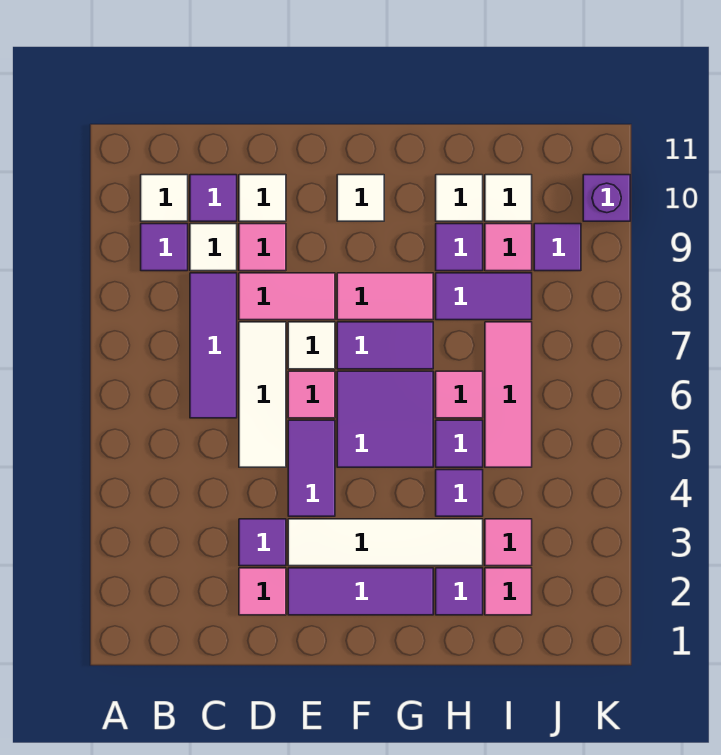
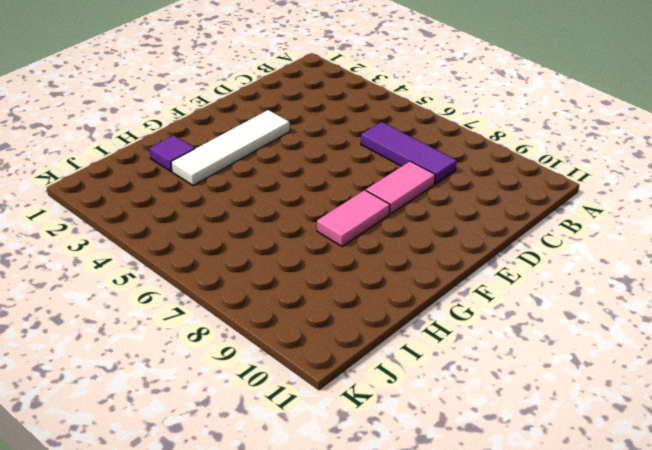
none -> purple tile B9 level 1
none -> white tile B10 level 1
none -> white tile C9 level 1
none -> purple tile C10 level 1

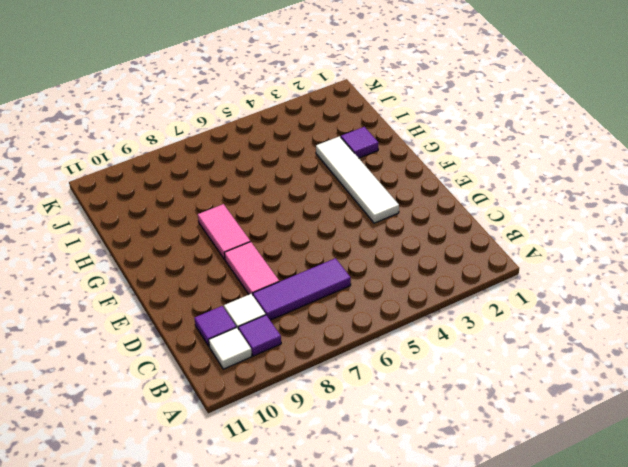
none -> pink tile D2 level 1
none -> purple tile D3 level 1
none -> white tile D5:D7 level 1
none -> pink tile D9 level 1

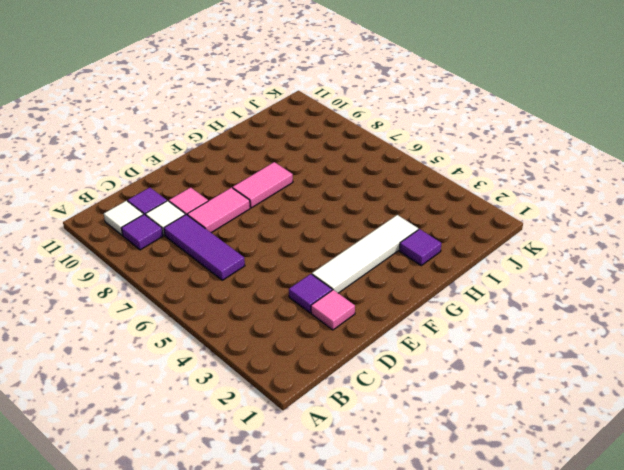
none -> white tile D5:D7 level 1
none -> white tile D10 level 1
none -> purple tile E2:G2 level 1
none -> purple tile E4:E5 level 1

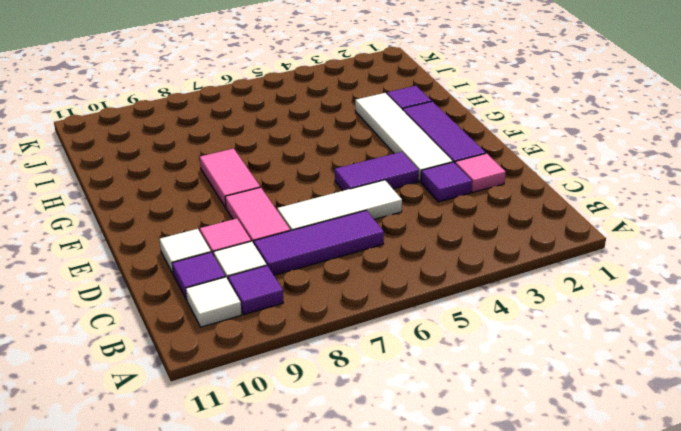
none -> pink tile E6 level 1
none -> white tile E7 level 1
none -> purple tile F5:G6 level 1
none -> purple tile F7:G7 level 1

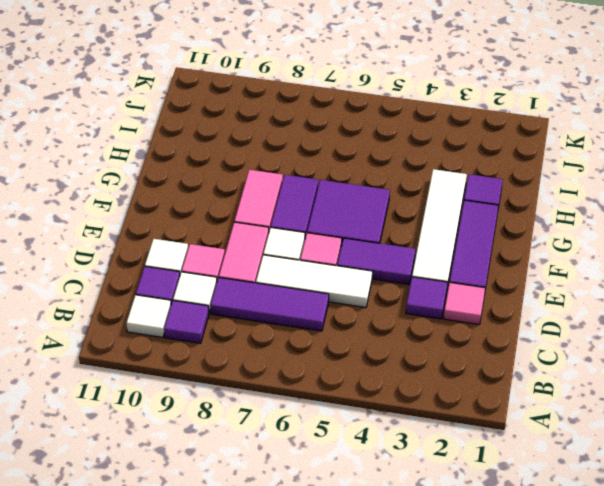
none -> white tile F10 level 1
none -> purple tile H4 level 1
none -> purple tile H5 level 1
none -> pink tile H6 level 1

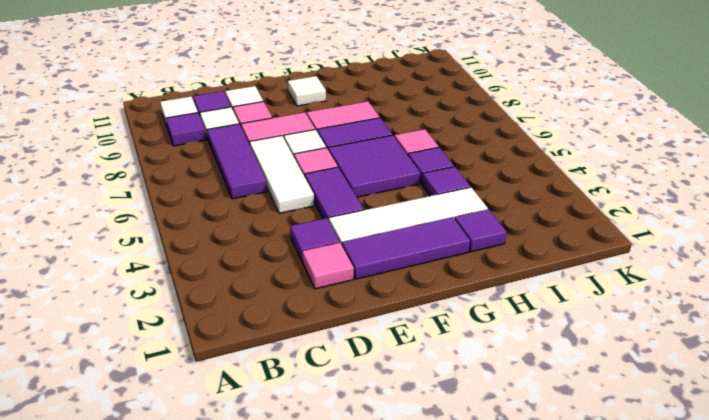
none -> purple tile H8:I8 level 1
none -> purple tile H9 level 1
none -> white tile H10 level 1
none -> pink tile I2 level 1

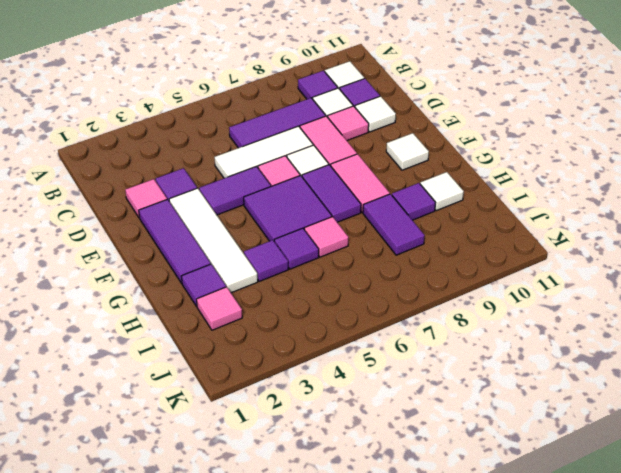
none -> pink tile I3 level 1
none -> pink tile I5:I7 level 1
none -> pink tile I9 level 1
none -> white tile I10 level 1

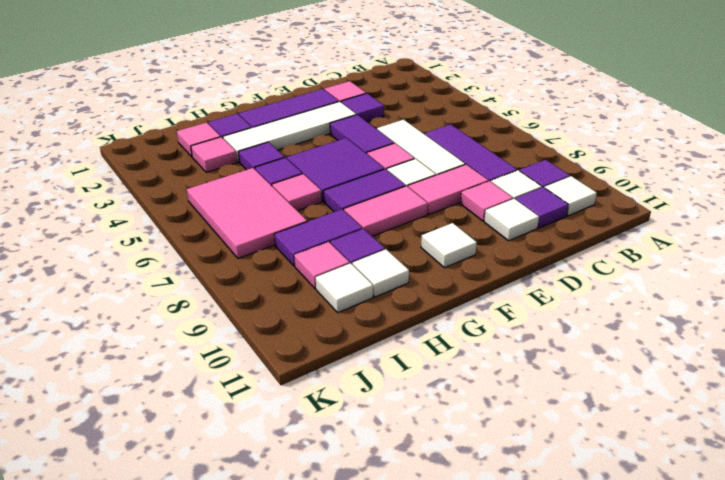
pink tile I5:J7 level 1 -> pink tile I5:I7 level 1
none -> purple tile J9 level 1
none -> purple brick K10 level 1

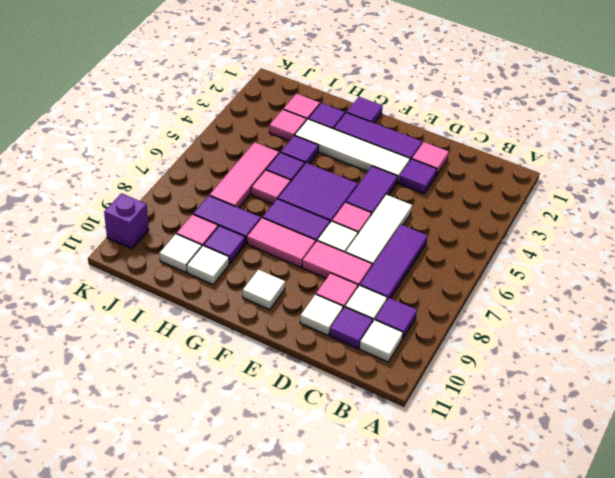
purple tile G1 level 1 -> purple tile J9 level 1

